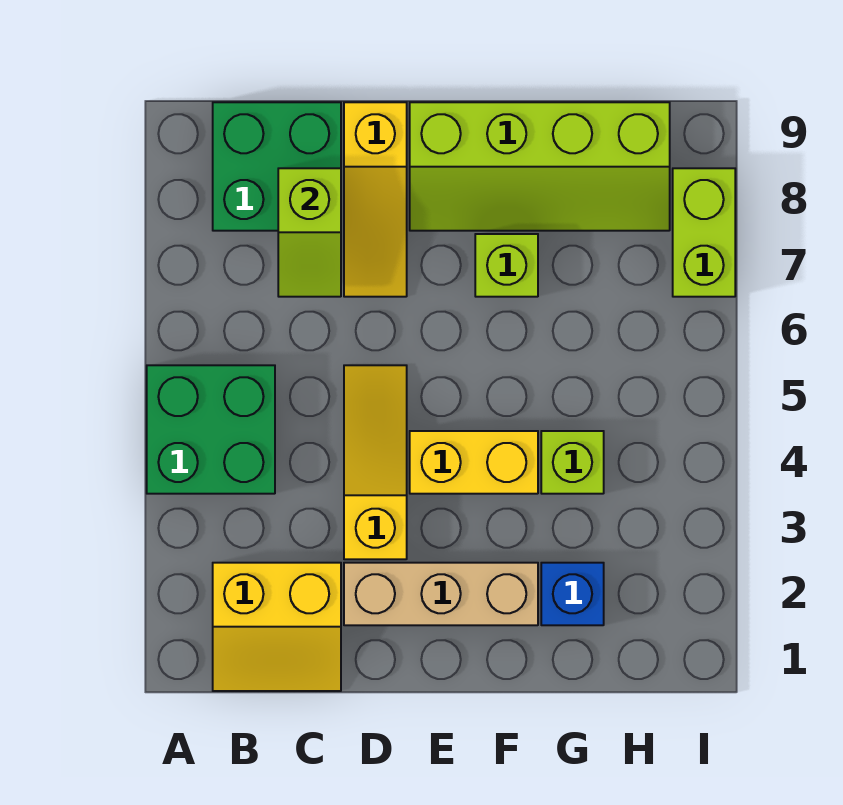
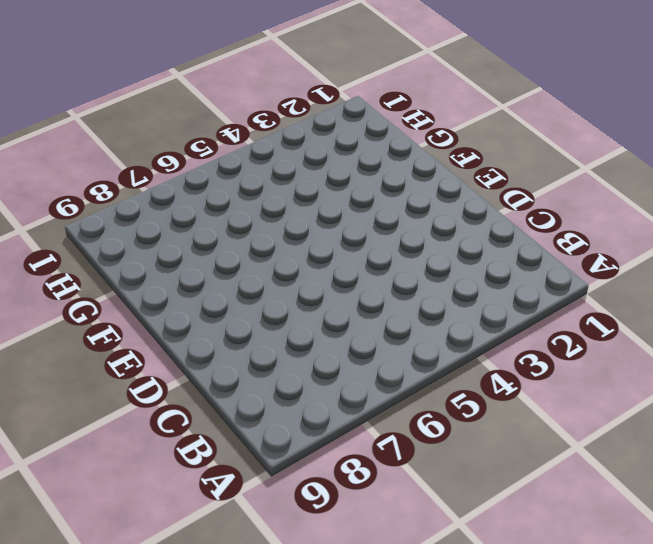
none -> green brick A4:B5 level 1
none -> yellow slope B1:C2 level 1 top 2
none -> green brick B8:C9 level 1

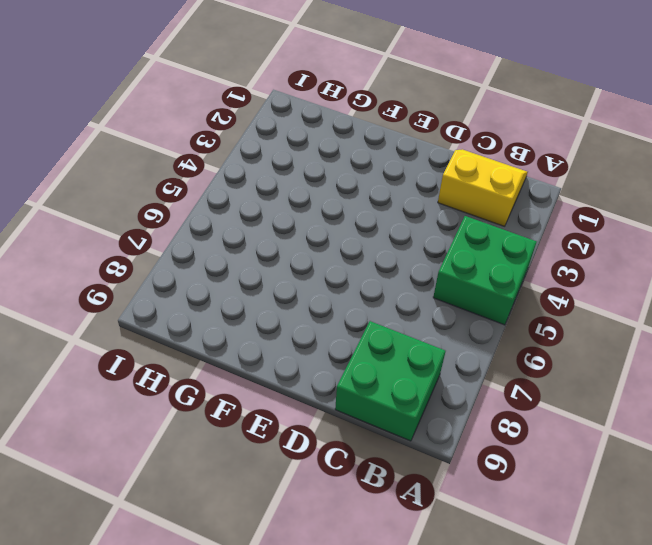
none -> tan brick D2:F2 level 1
none -> yellow slope D3:D5 level 1 top 3
none -> yellow slope D7:D9 level 1 top 9

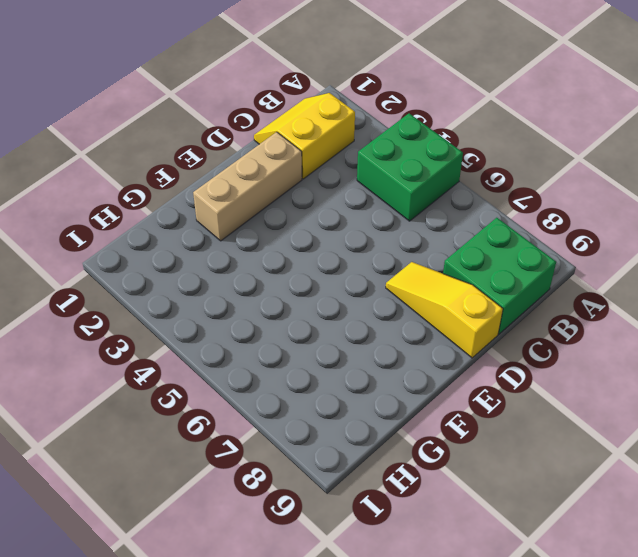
none -> yellow slope D3:D5 level 1 top 3
none -> yellow brick E4:F4 level 1
none -> lime slope E8:H9 level 1 top 9

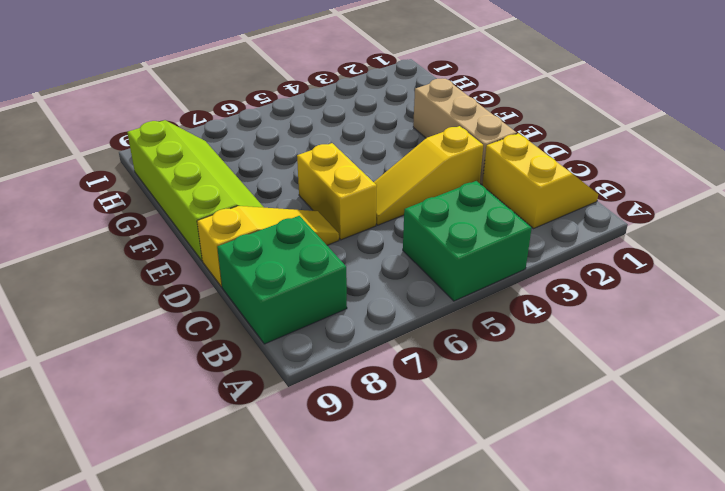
yellow brick D6:E6 level 1 -> yellow brick E4:F4 level 1
none -> lime brick F7 level 1
none -> blue brick G2 level 1
none -> lime brick G4 level 1

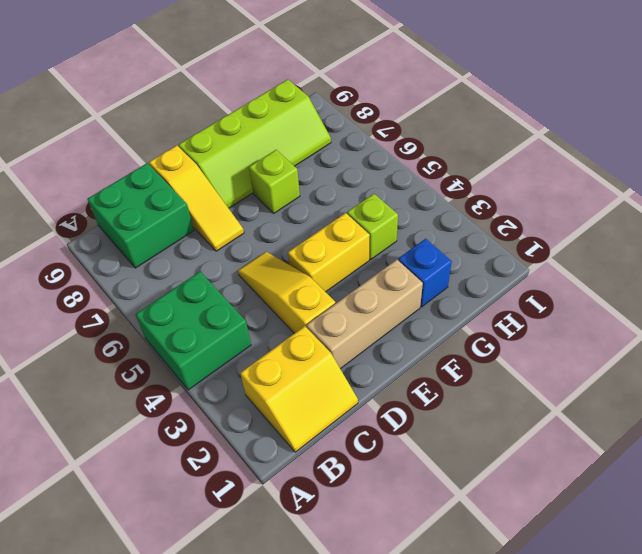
none -> lime brick I7:I8 level 1
none -> lime slope C7:C8 level 2 top 8

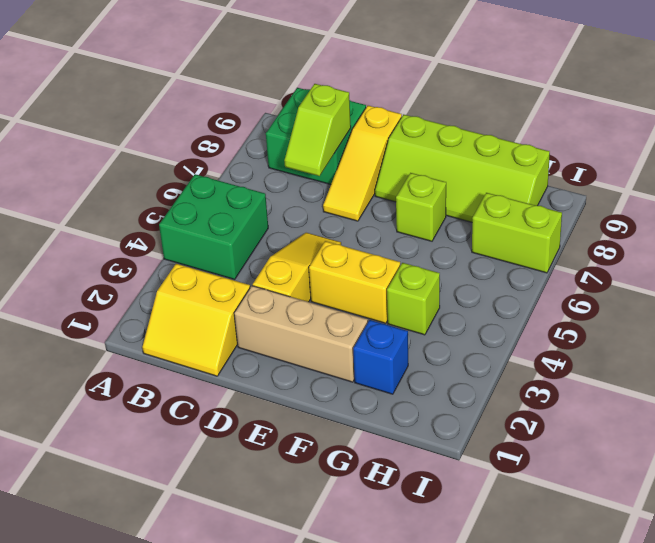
lime brick H7:I7 level 1 -> lime brick I7:I8 level 1

